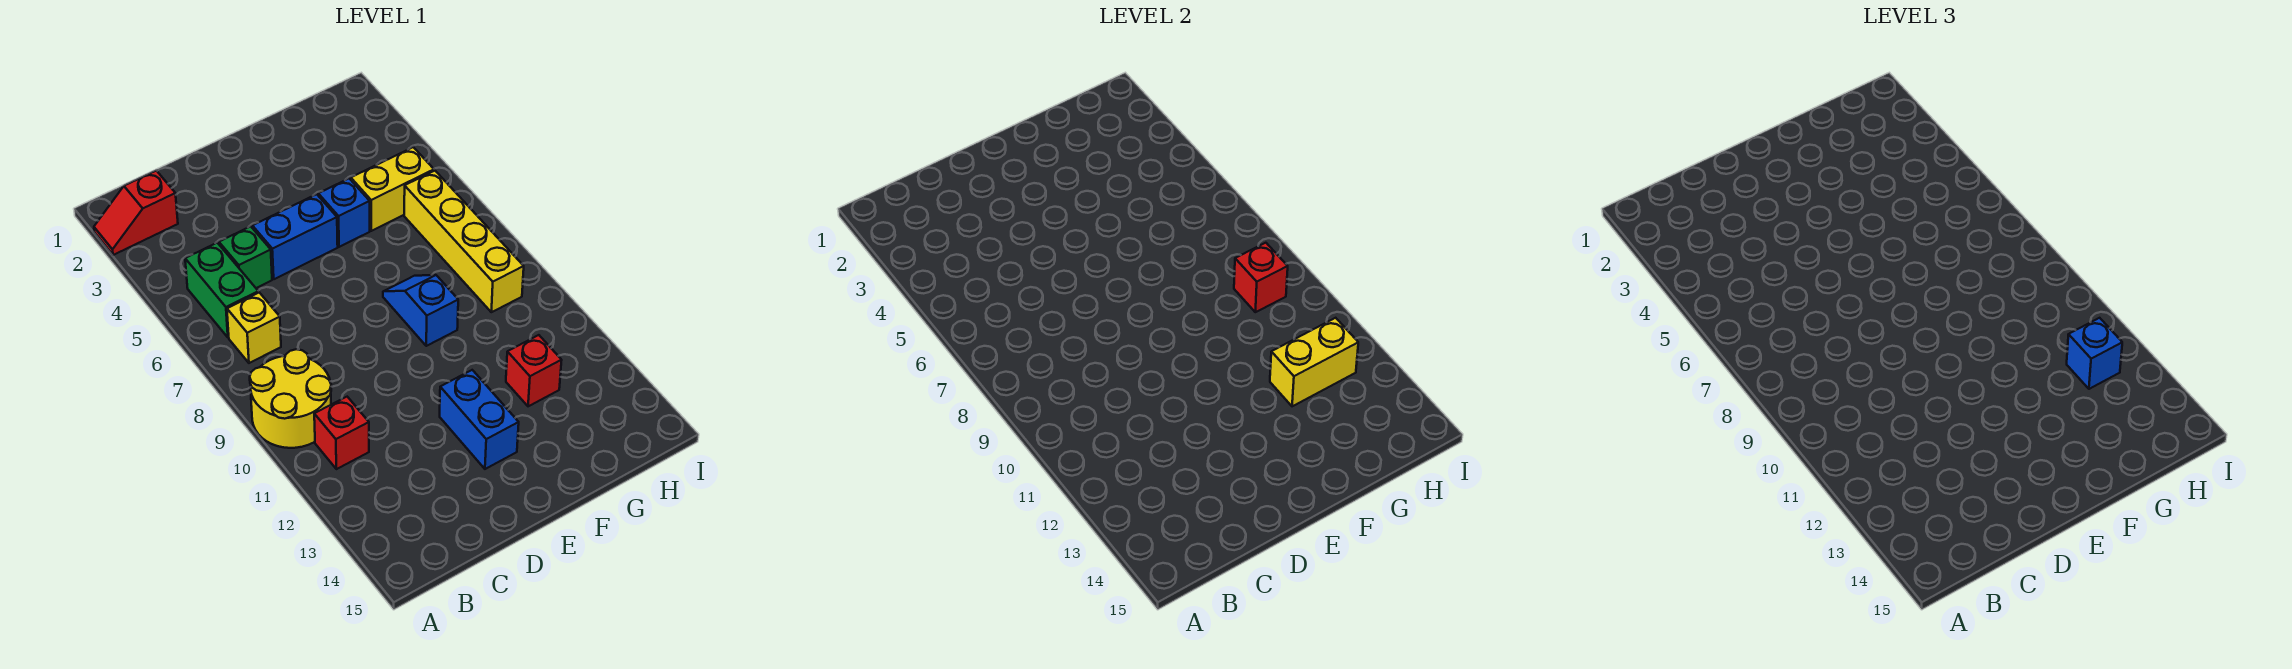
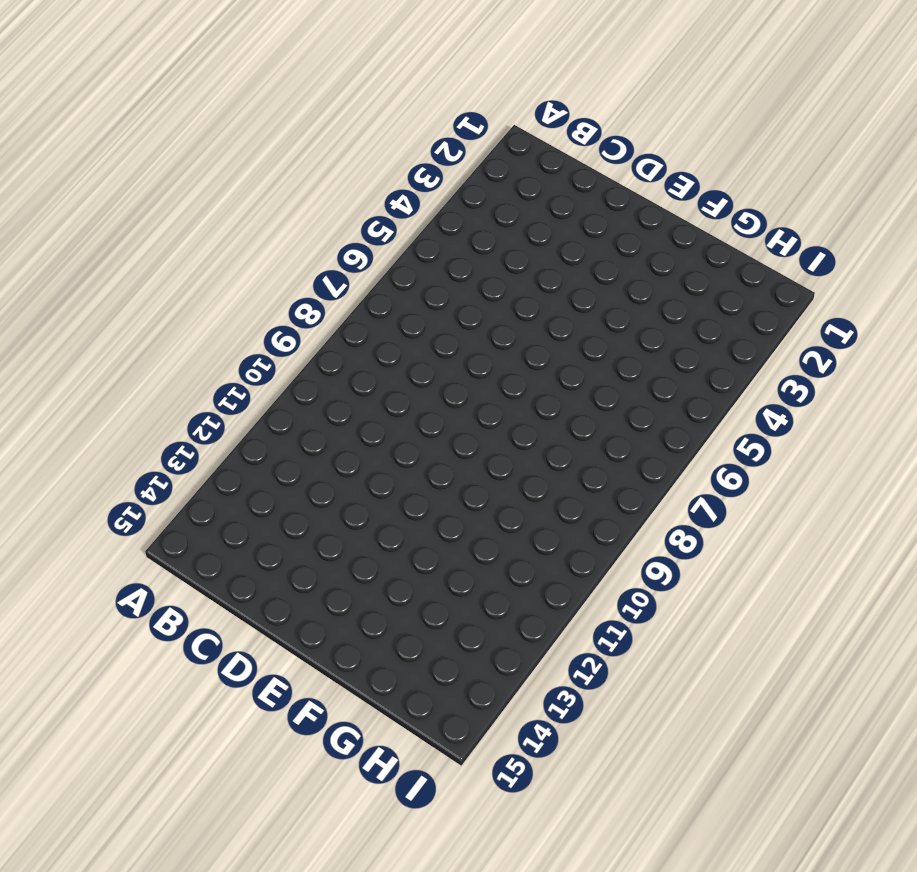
none -> red slope A2:B2 level 1 top B
none -> yellow round brick A9:B10 level 1
none -> green brick B5:B6 level 1

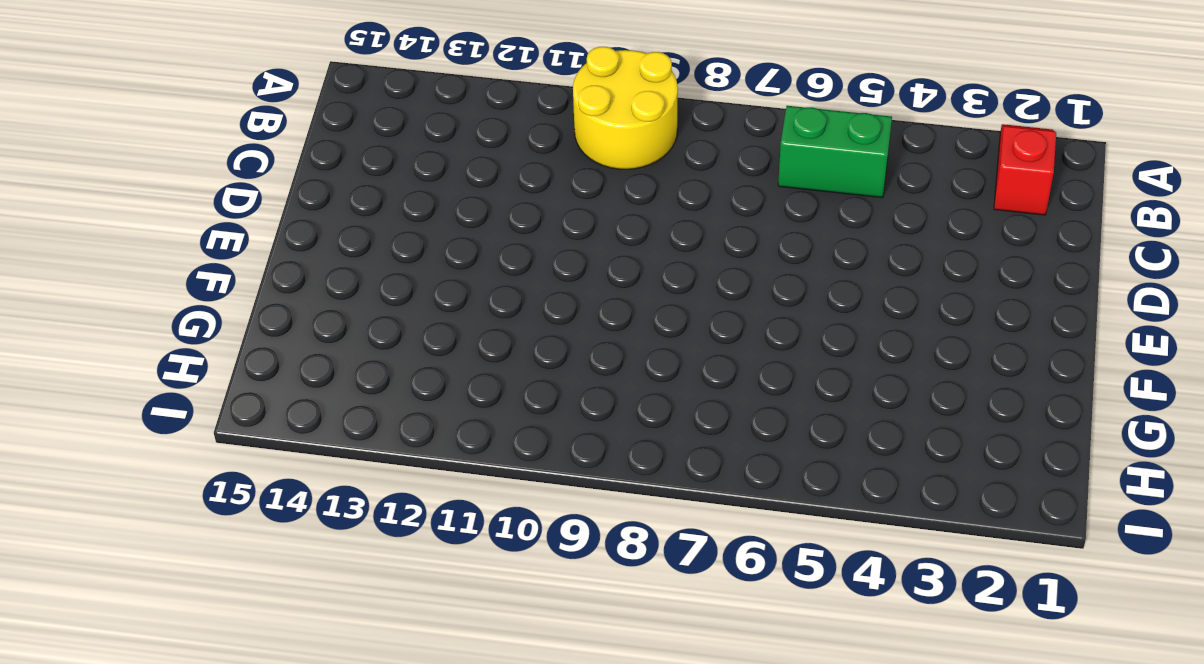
none -> yellow brick B7 level 1
none -> red brick B11 level 1
none -> green brick C5 level 1

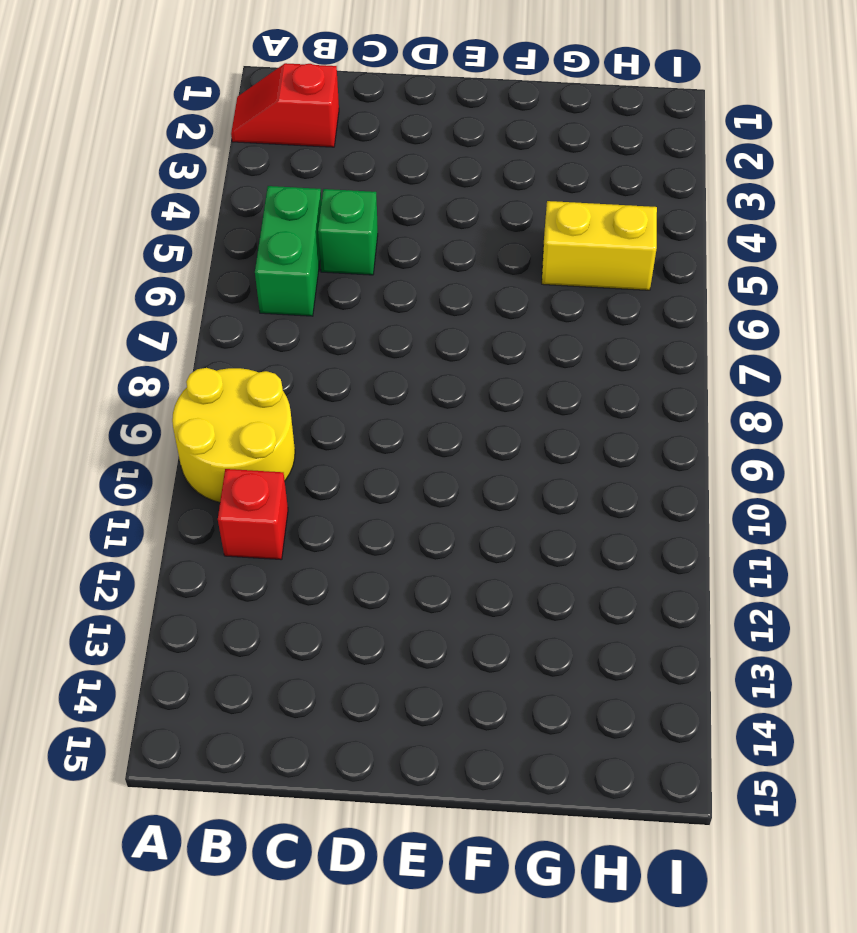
none -> yellow brick B7 level 1
none -> blue brick D5:E5 level 1
none -> blue brick E12:E13 level 1

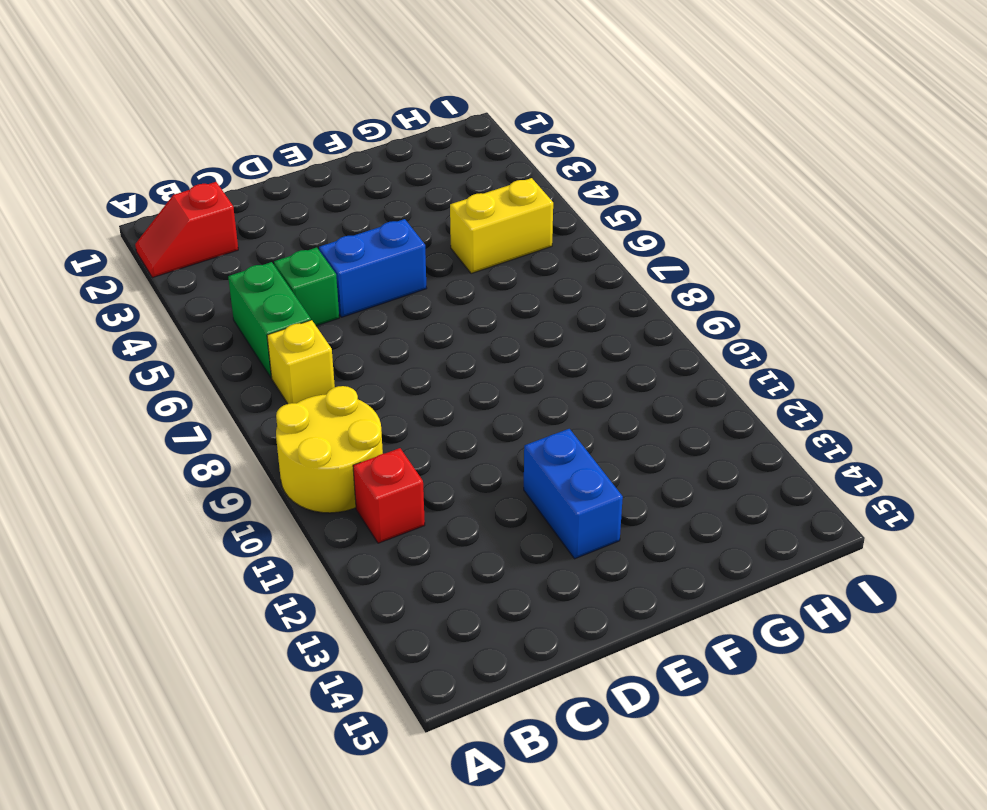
none -> blue brick F5 level 1
none -> blue slope F8:F9 level 1 top 9
none -> red brick G12 level 1

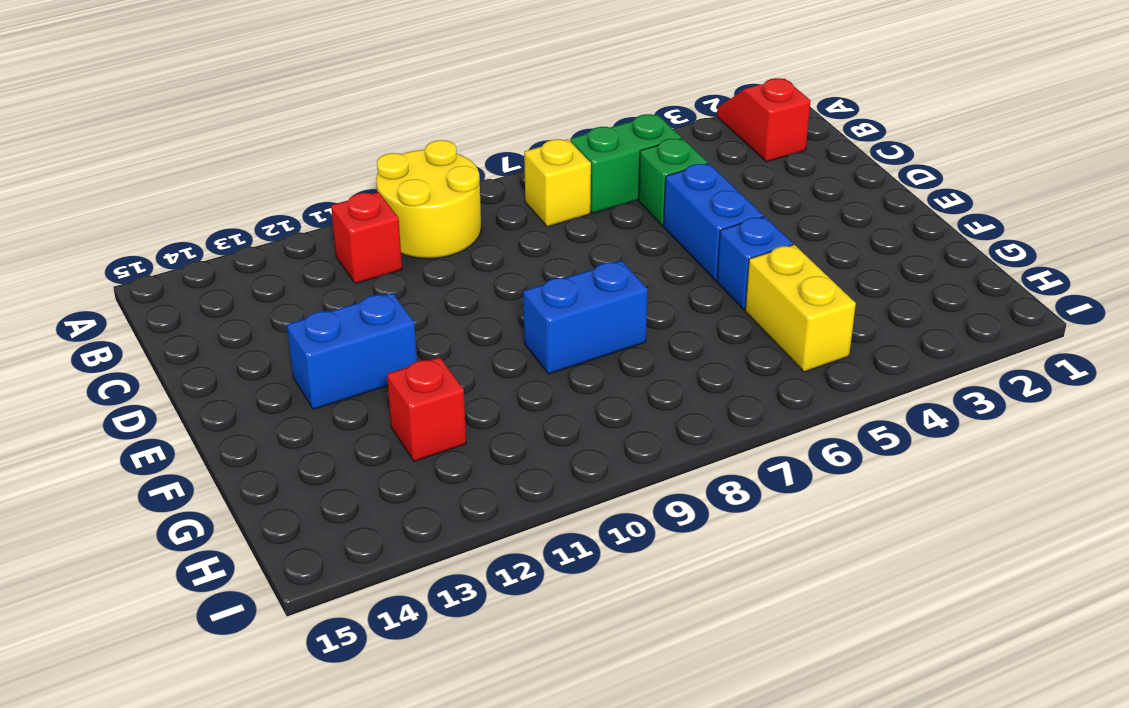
blue brick F8:F9 level 1 -> blue slope F8:F9 level 1 top 9
none -> yellow brick H6:H9 level 1
none -> yellow brick G12:H12 level 2
none -> red brick H9 level 2

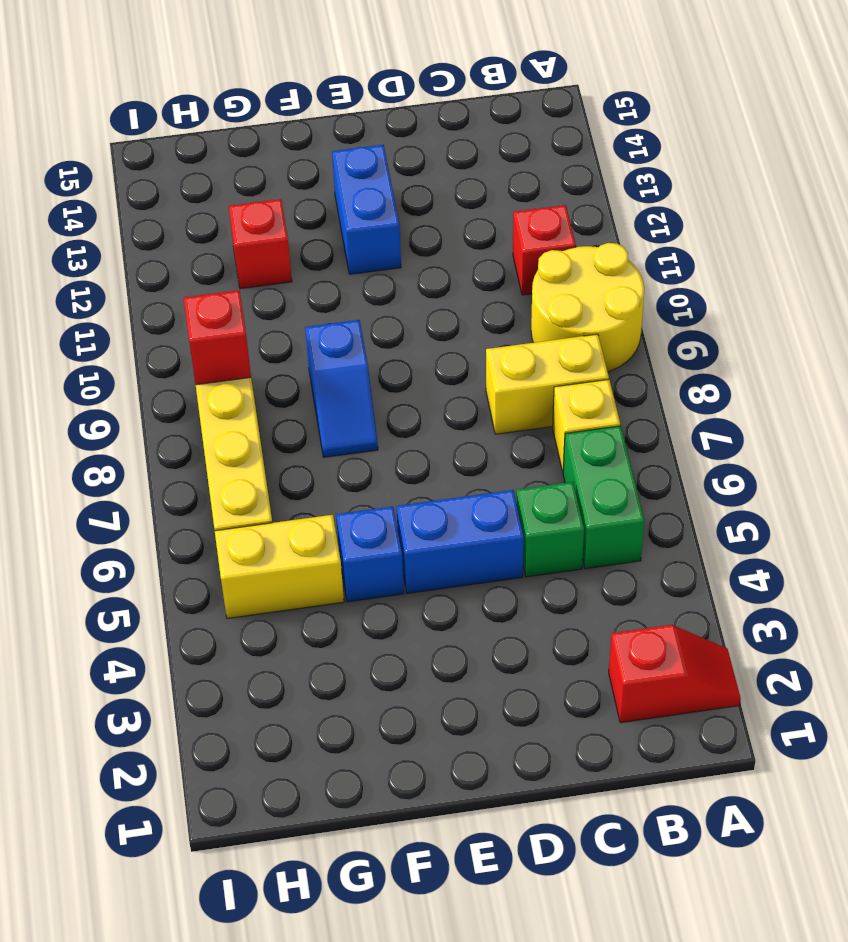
yellow brick B8:C8 level 1 -> yellow brick G12:H12 level 2
none -> blue brick H12 level 3

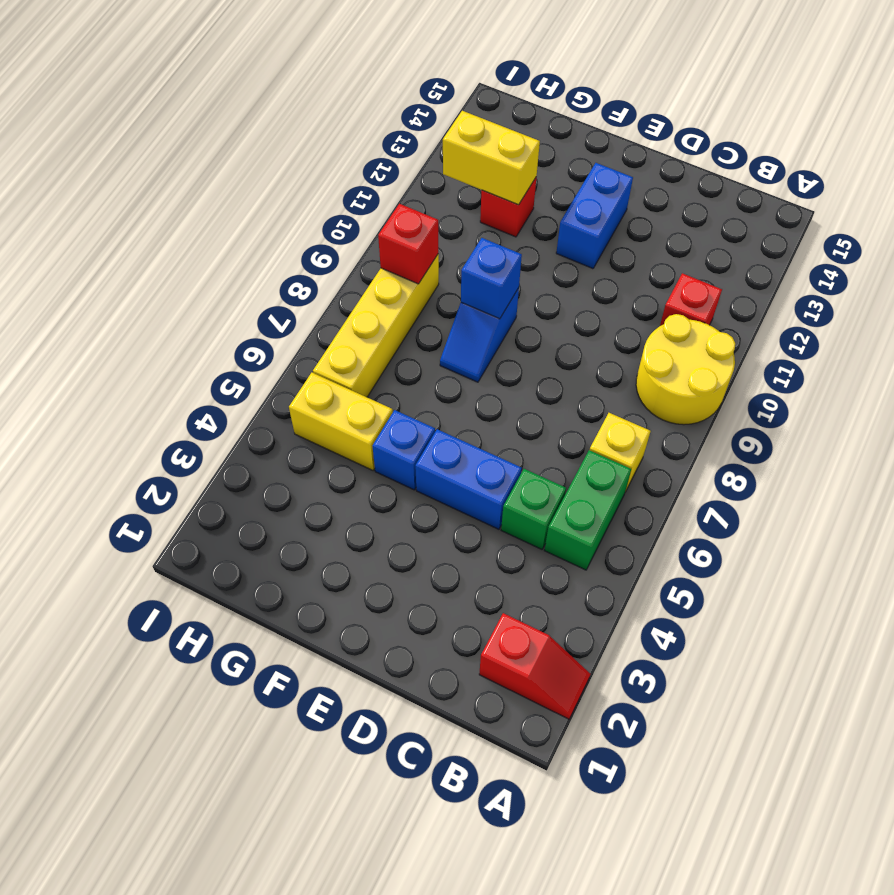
blue brick F9 level 2 -> blue brick H12 level 3

